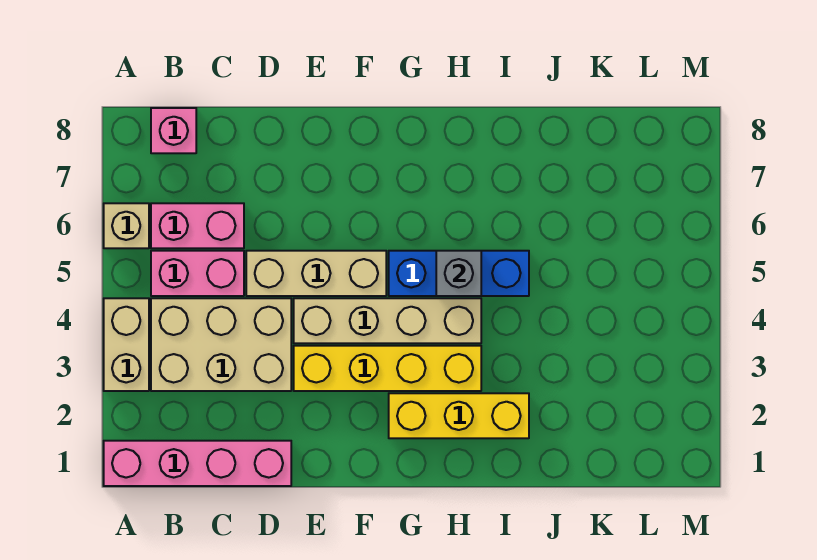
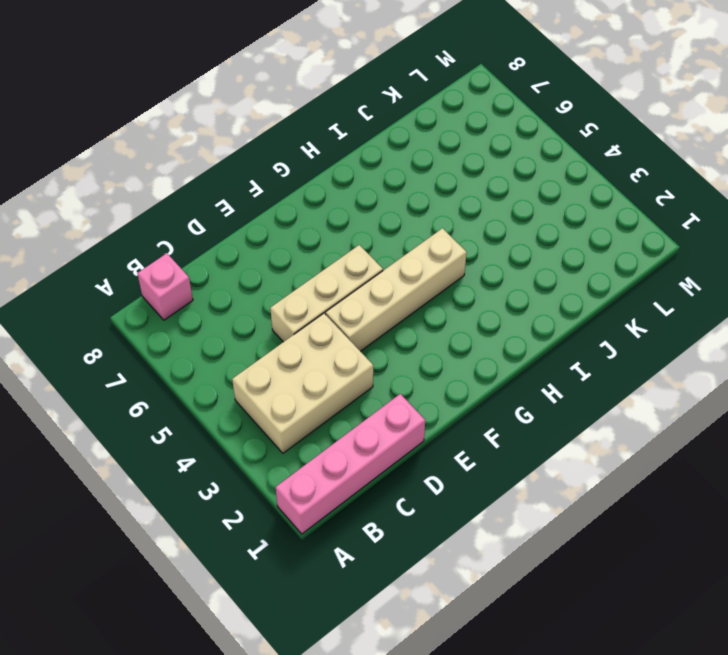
none -> tan brick A3:A4 level 1
none -> tan brick A6 level 1
none -> pink brick B5:C5 level 1

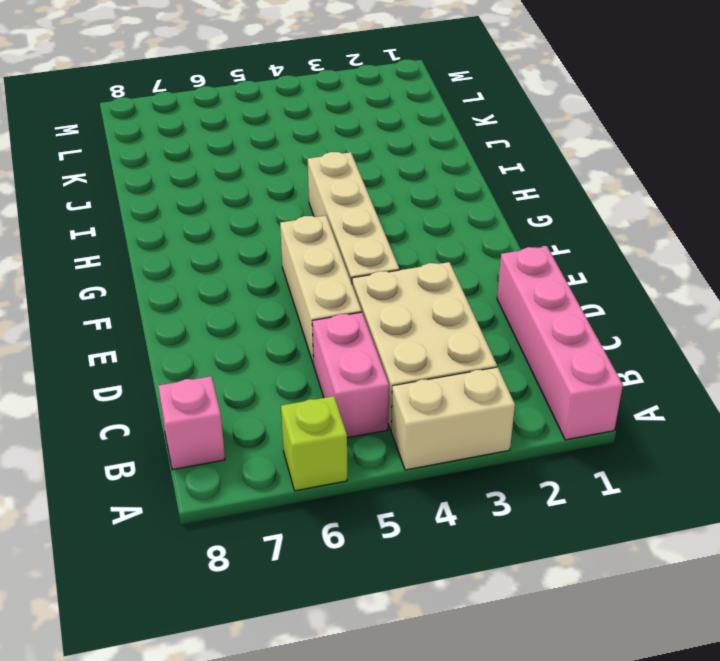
lime brick A6 level 1 -> tan brick A6 level 1
none -> pink brick B6:C6 level 1
none -> yellow brick E3:H3 level 1
none -> yellow brick G2:I2 level 1

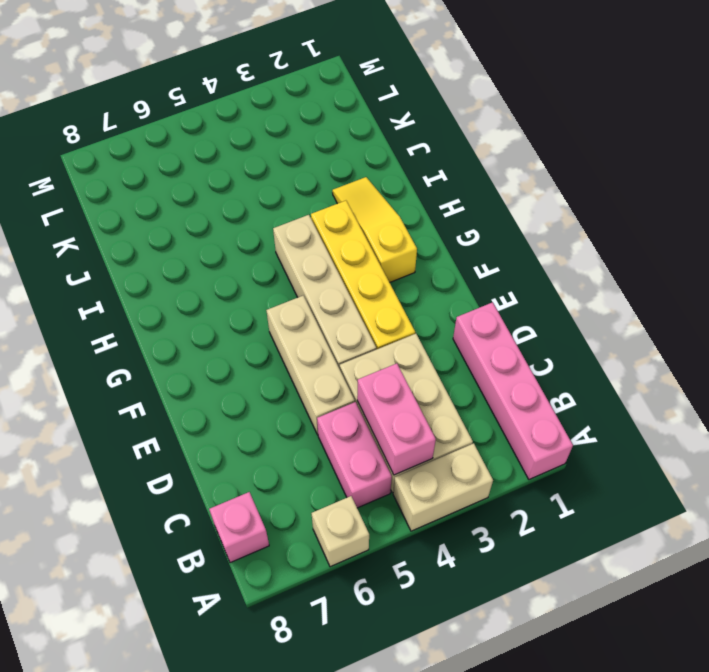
pink brick B4:C4 level 2 -> pink brick B6:C6 level 1
yellow slope G2:I2 level 1 top G -> yellow brick G2:I2 level 1
none -> blue brick G5:I5 level 1
none -> grey brick H5 level 2

